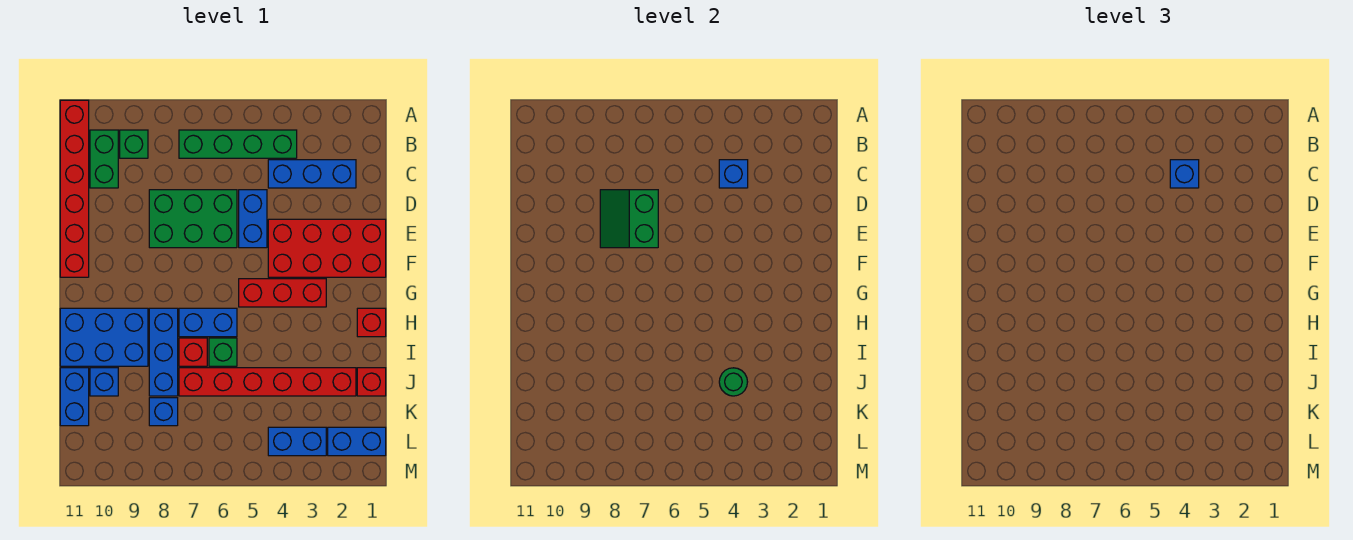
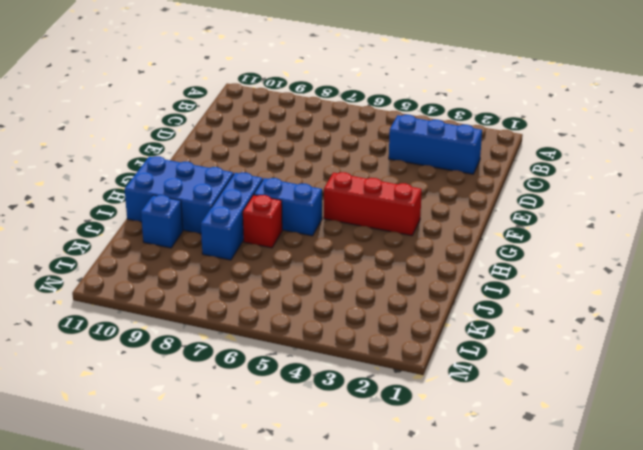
none -> red brick A11:F11 level 1
none -> green brick B4:B7 level 1
none -> green brick B9 level 1

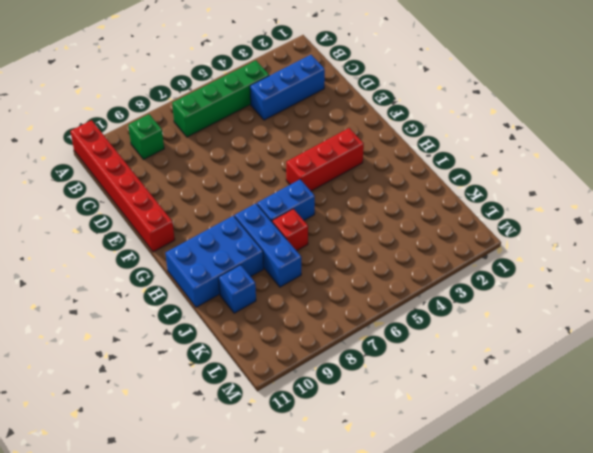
none -> green brick B10:C10 level 1
none -> blue brick D5:E5 level 1
none -> green brick D6:E8 level 1

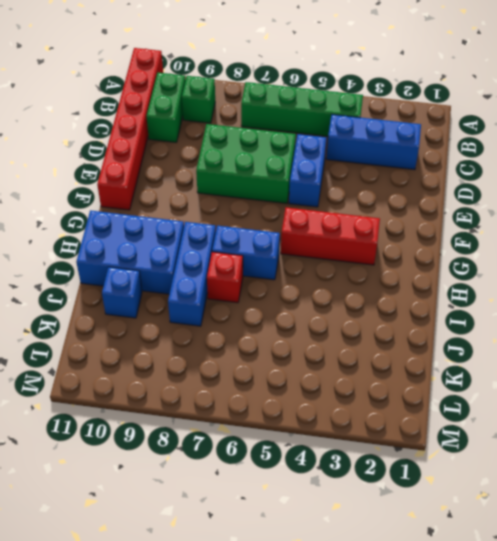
none -> red brick E1:F4 level 1
none -> red brick H1 level 1
none -> green brick I6 level 1

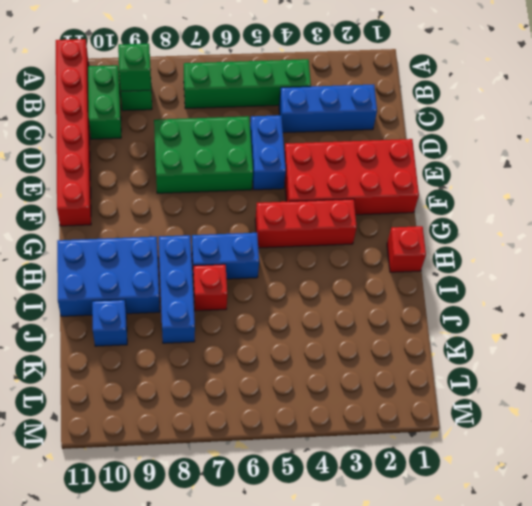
green brick B9 level 2 -> green brick I6 level 1
none -> red brick J1 level 1
none -> red brick J2:J7 level 1
none -> blue brick J11:K11 level 1

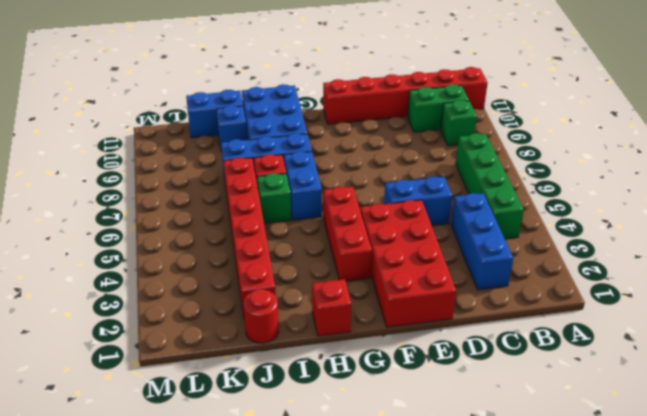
red round brick J1 level 1 -> red brick J1 level 1
none -> green brick D6:E8 level 1
none -> blue brick K8 level 1
none -> blue brick L1:L2 level 1

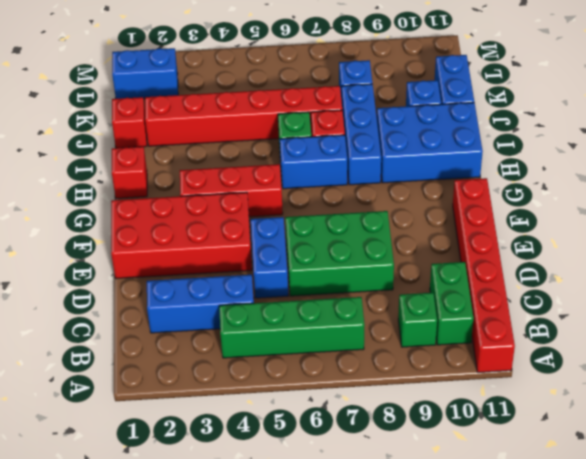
none -> blue brick L3:L4 level 1
none -> blue brick C4 level 2
none -> green slope D7:E8 level 2 top 7

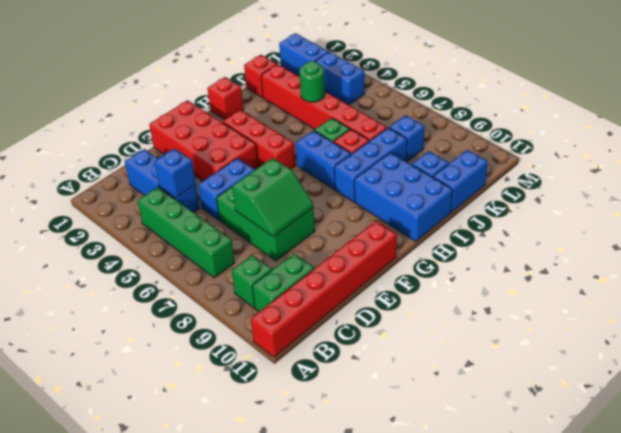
none -> blue brick C4 level 3

